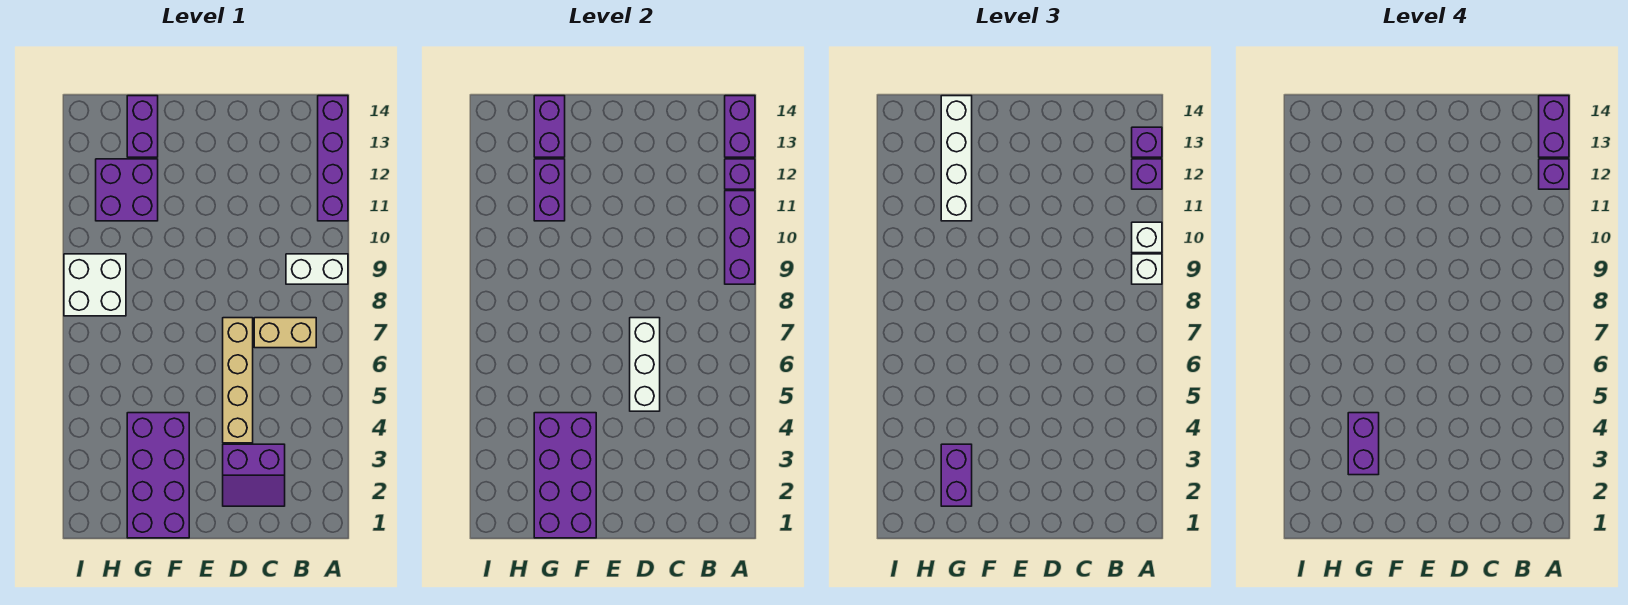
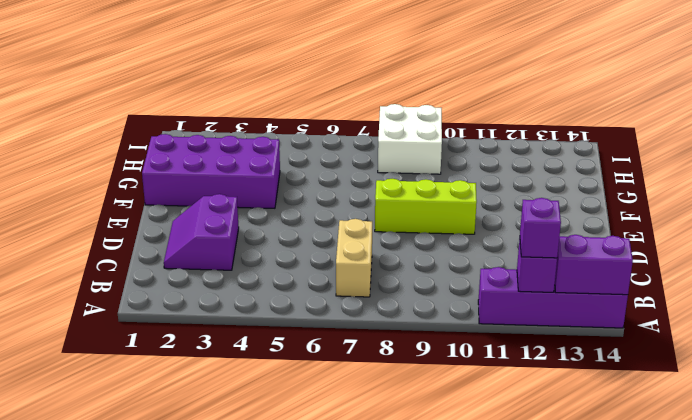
lime brick E8:E10 level 1 -> none
none -> white brick A9:B9 level 1
none -> tan brick D4:D7 level 1
none -> purple brick G11:H12 level 1

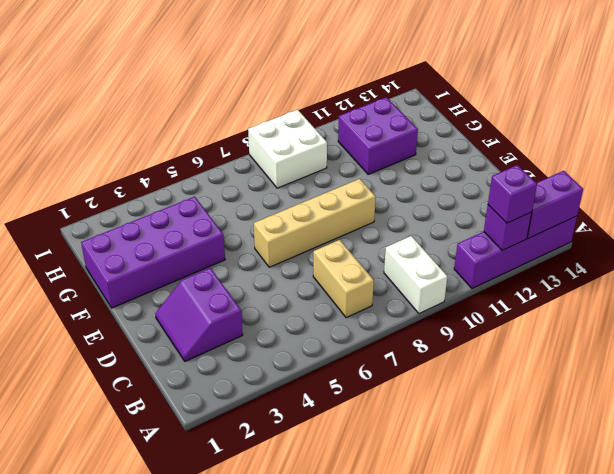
tan brick E6:E9 level 1 -> tan brick D4:D7 level 1
none -> purple brick G13:G14 level 1
none -> purple brick A9:A11 level 2
none -> white brick D5:D7 level 2

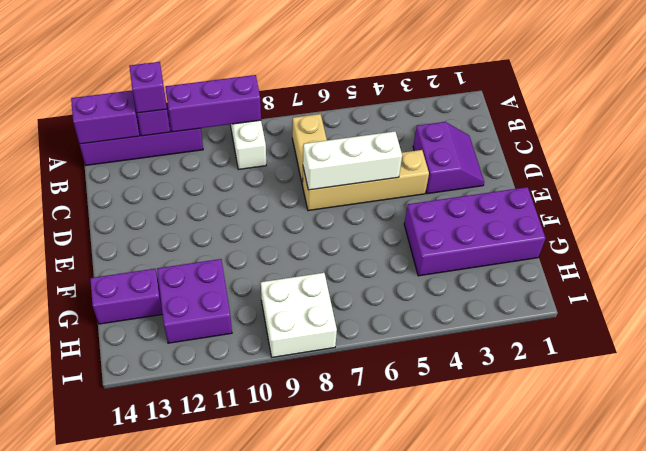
none -> purple brick F1:G4 level 2
none -> purple brick G11:G12 level 2
none -> purple brick G13:G14 level 2

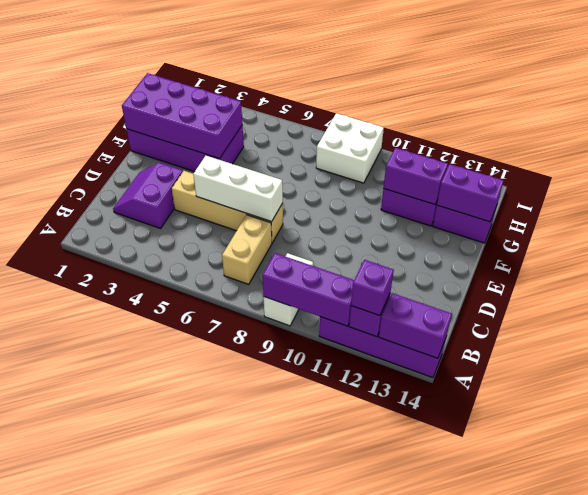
none -> white brick A9 level 3
none -> white brick A10 level 3
none -> purple brick A13 level 3

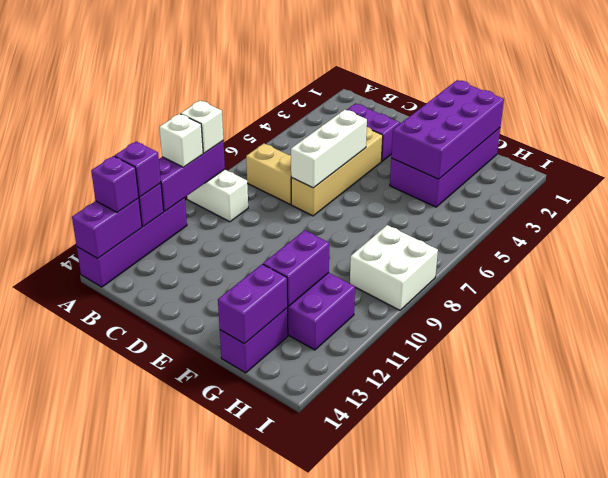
none -> purple brick G2:G3 level 3
none -> white brick G11:G14 level 3
none -> purple brick A12 level 4

